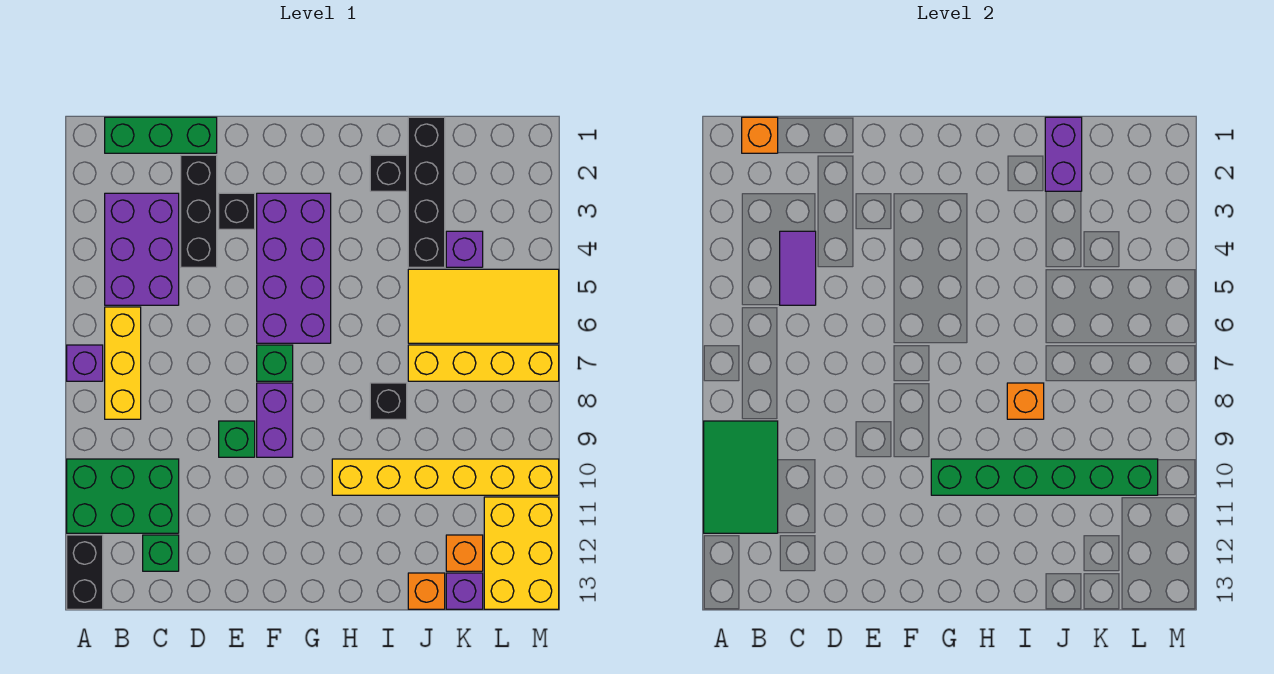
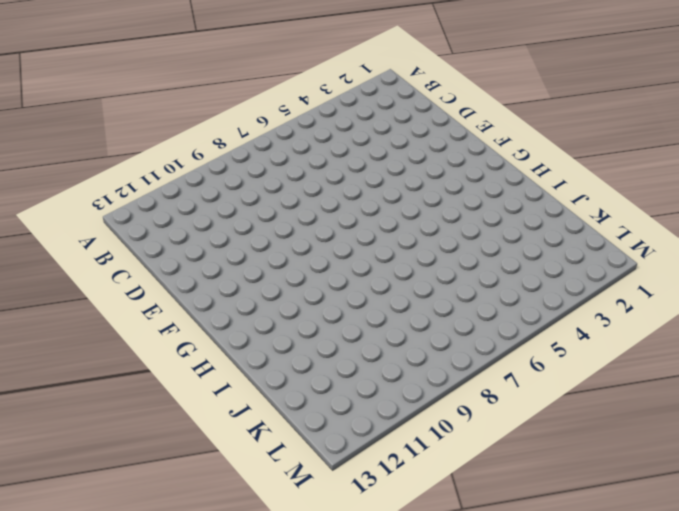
none -> purple brick A7 level 1
none -> green brick A10:C11 level 1
none -> black brick A12:A13 level 1
none -> green brick B1:D1 level 1

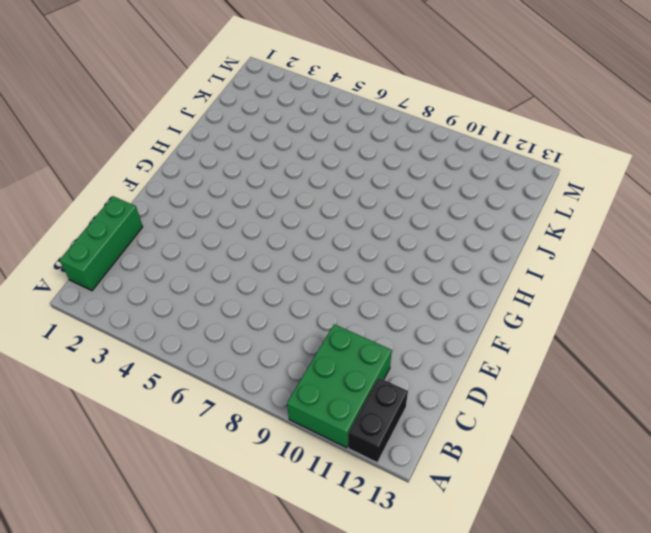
black brick A12:B12 level 1 -> black brick A12:A13 level 1
none -> purple brick A7 level 1
none -> purple brick B3:C5 level 1
none -> yellow brick B6:B8 level 1
none -> green brick C12 level 1

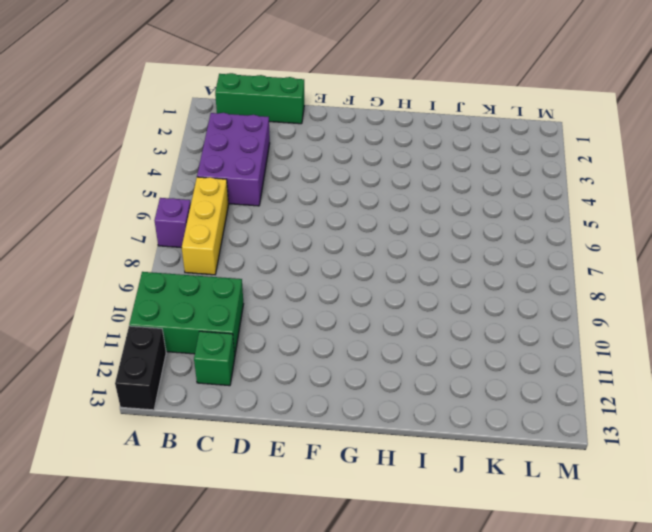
none -> black brick D2:D4 level 1
none -> black brick E3 level 1
none -> green brick E9 level 1
none -> purple brick F3:G6 level 1

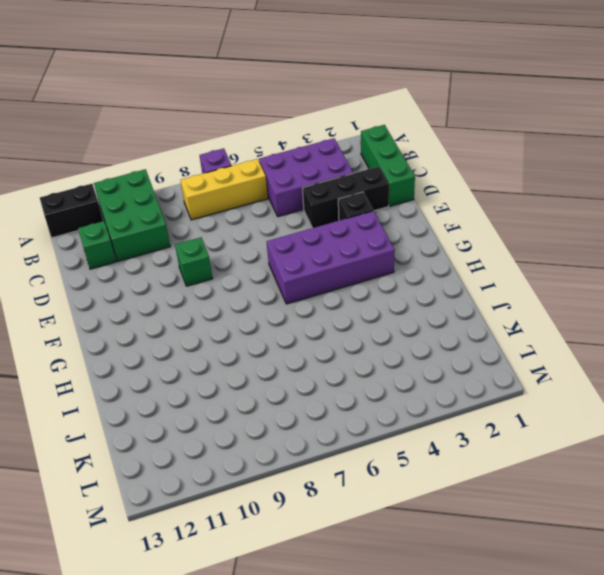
none -> green brick F7 level 1
none -> purple brick F8:F9 level 1
none -> yellow brick H10:M10 level 1
none -> black brick I2 level 1

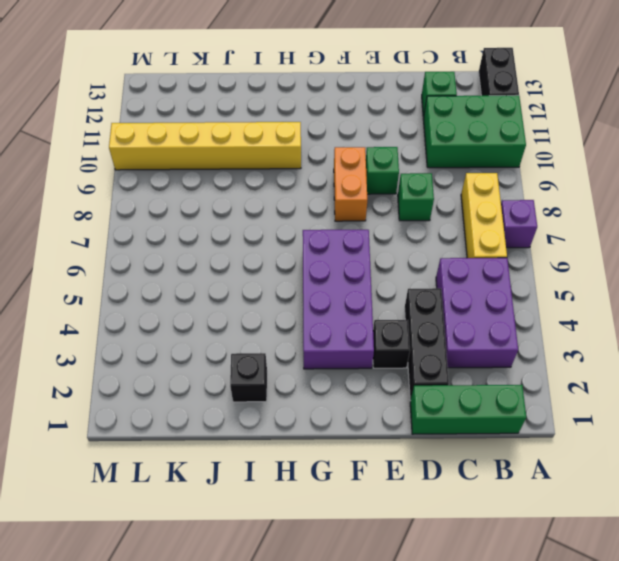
green brick D8 level 1 -> green brick F7 level 1
orange brick F8:F9 level 1 -> purple brick F8:F9 level 1
none -> black brick I8 level 1
none -> black brick J1:J4 level 1
none -> yellow tile J5:M6 level 1
none -> yellow brick J7:M7 level 1

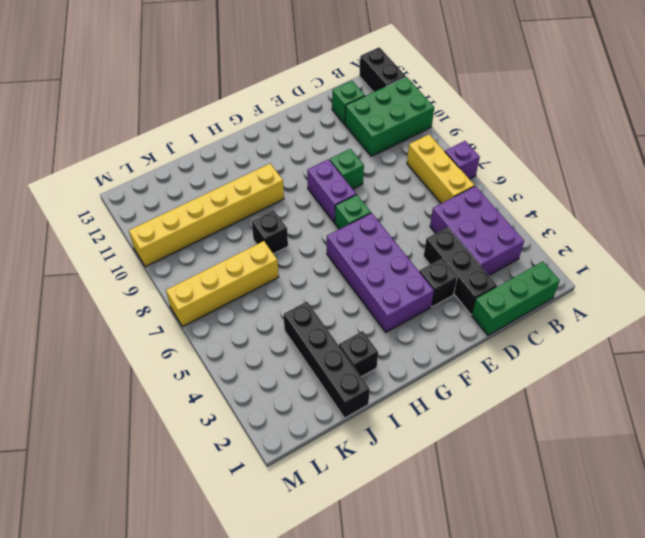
none -> yellow tile J5:M6 level 1
none -> orange brick J13 level 1
none -> purple brick K4 level 1
none -> orange brick K12 level 1

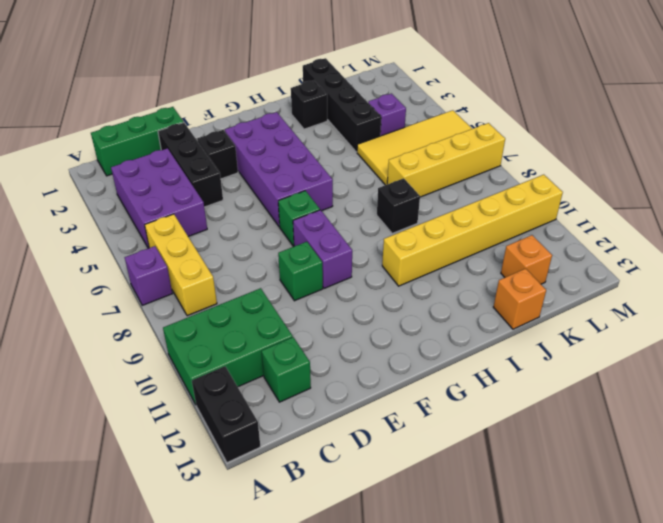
none -> purple brick K13 level 1
none -> yellow brick L11:M13 level 1
none -> green tile A9:B11 level 2
none -> orange brick B1 level 2

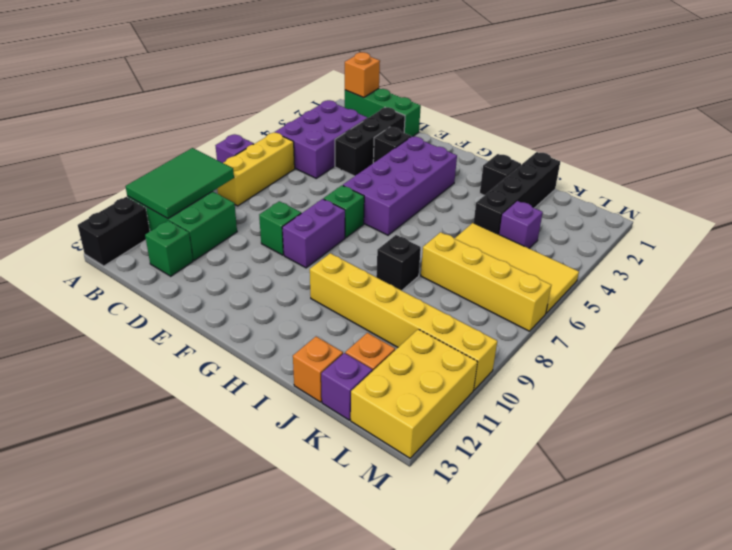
none -> purple tile C4:C5 level 2
none -> green brick G10:L10 level 2
none -> orange brick I8 level 2
none -> purple brick J1:J2 level 2

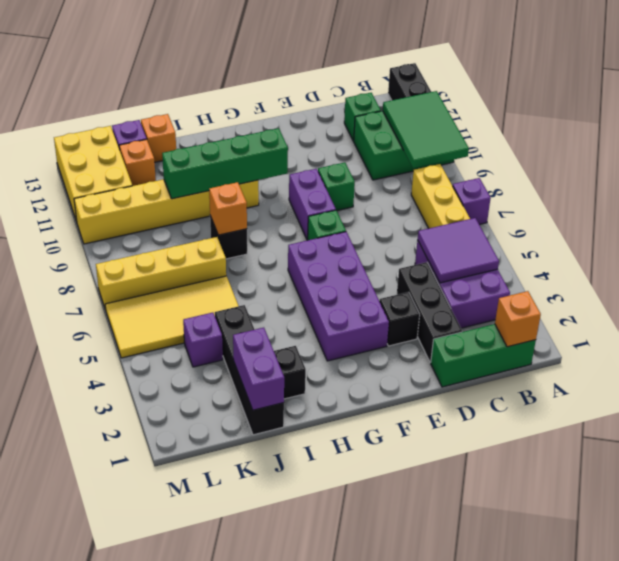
purple tile B4:C5 level 2 -> purple tile C4:C5 level 2
green brick G10:J10 level 2 -> green brick G10:L10 level 2

